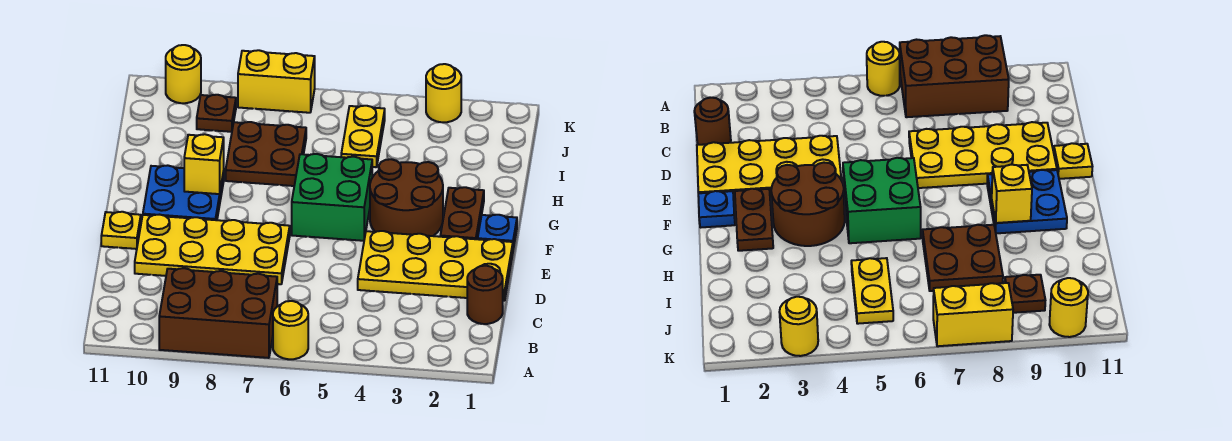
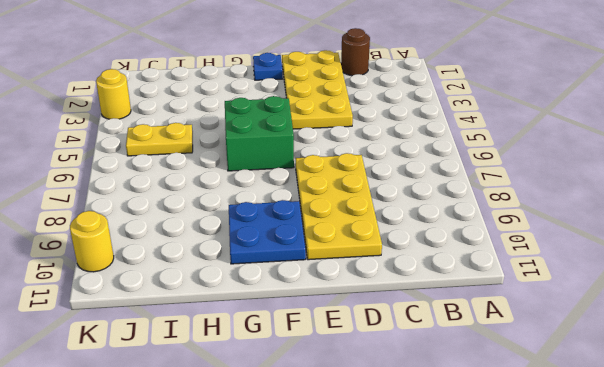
none -> yellow round brick A6 level 1
none -> brown brick A7:B9 level 1
none -> yellow plate E11 level 1

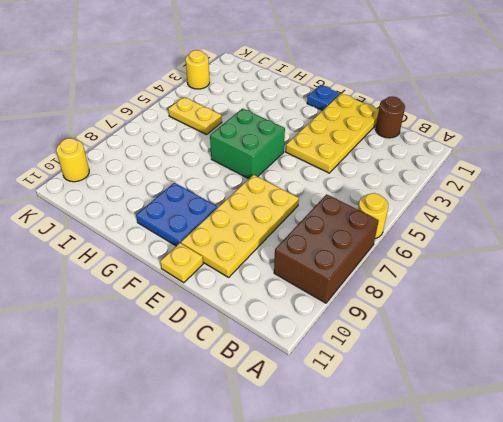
none -> brown plate F2:G2 level 1
none -> brown round brick F3:G4 level 1
none -> brown plate H7:I8 level 1

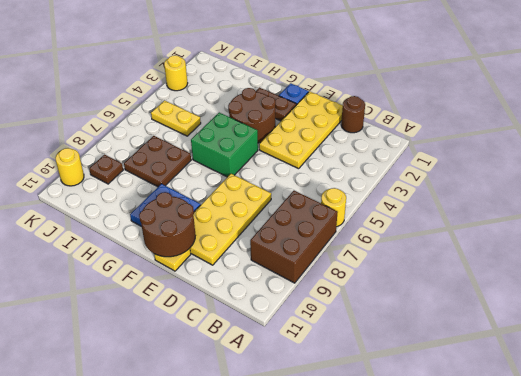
brown round brick E10:F11 level 2 -> none
none -> yellow brick K7:K8 level 1
none -> yellow brick G9 level 2

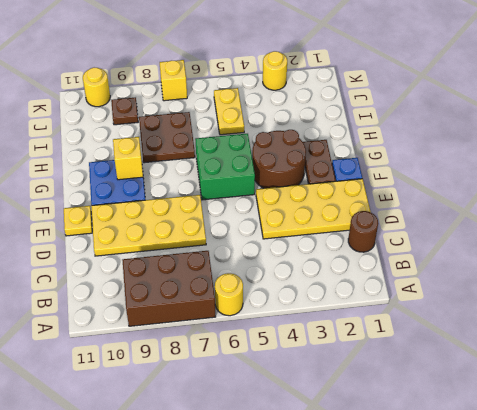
yellow brick K7 level 1 -> yellow brick K7:K8 level 1

